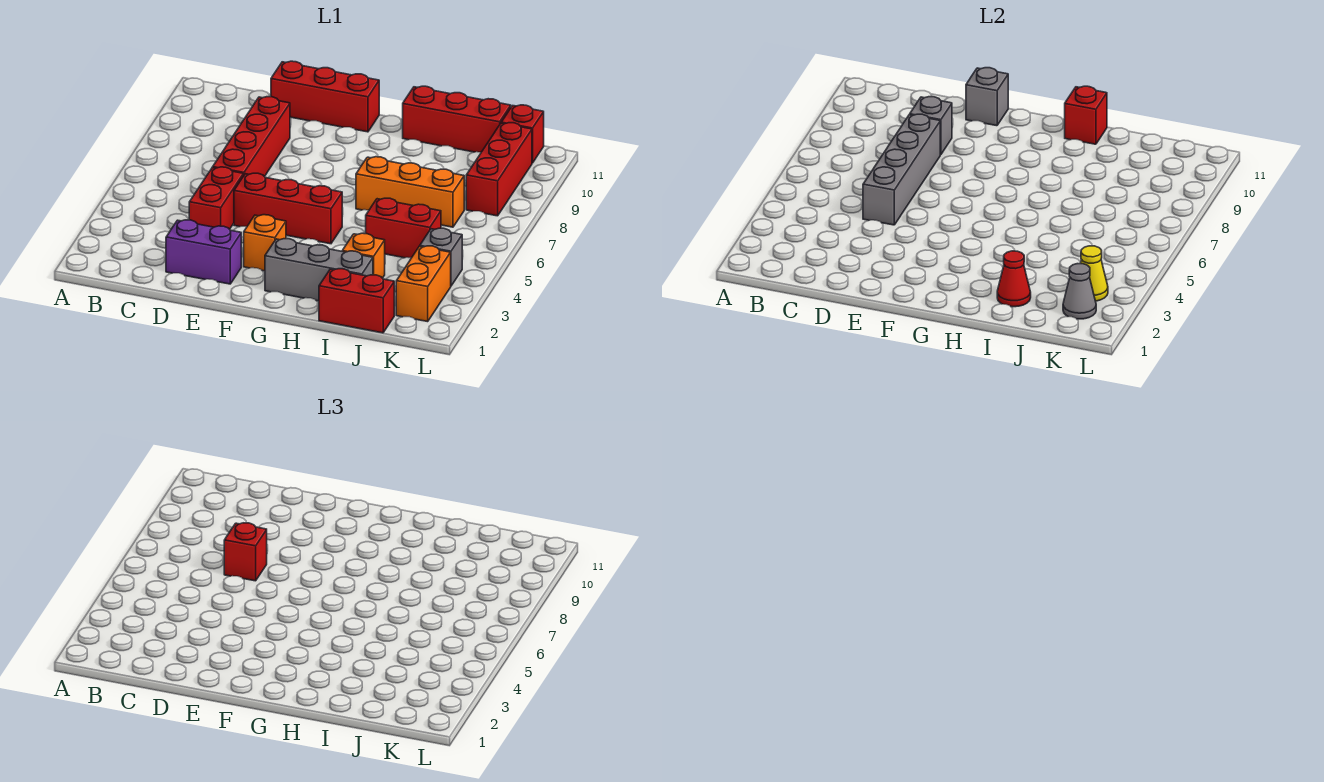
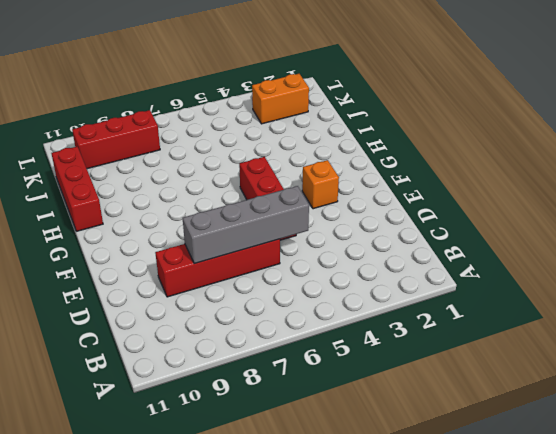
none -> purple brick D2:E2 level 1
none -> red brick D4:D5 level 1
none -> red brick D11:F11 level 1

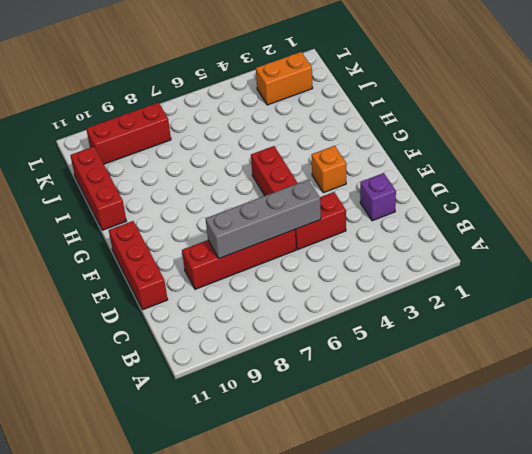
purple brick D2 level 1 -> purple brick D2:E2 level 1
none -> grey brick G2:I2 level 1
none -> orange brick H7:J7 level 1
none -> red brick I1:J1 level 1

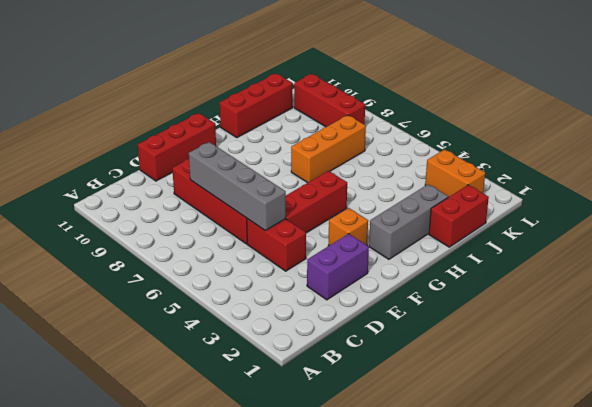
none -> orange brick I3 level 1
none -> red brick I5:J5 level 1
none -> grey brick K4 level 1

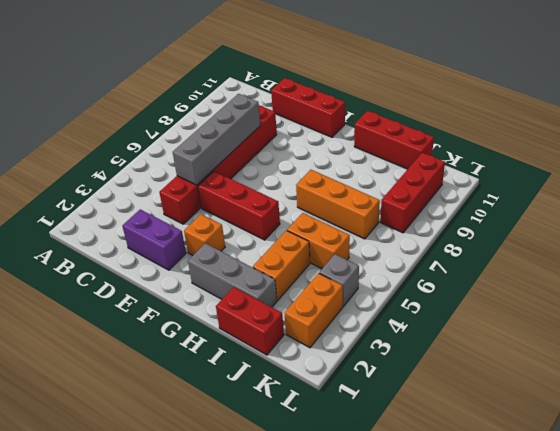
orange brick I3:I4 level 1 -> orange brick I3 level 1
orange brick I5:J5 level 1 -> red brick I5:J5 level 1
none -> red brick K11 level 1
none -> grey brick D9 level 2
none -> grey brick E11 level 2

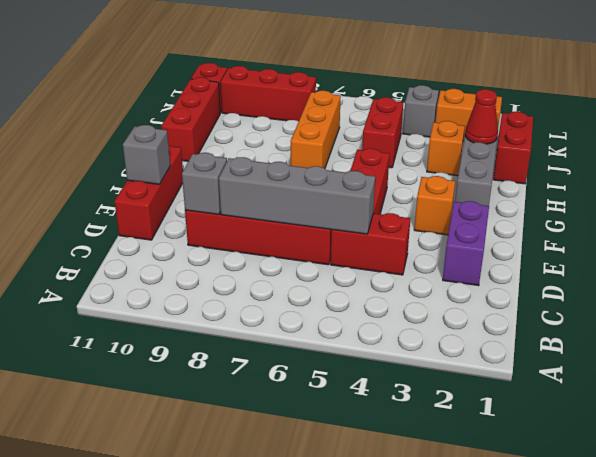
none -> red brick H11 level 2
none -> grey cone K2 level 2
none -> yellow cone K3 level 2

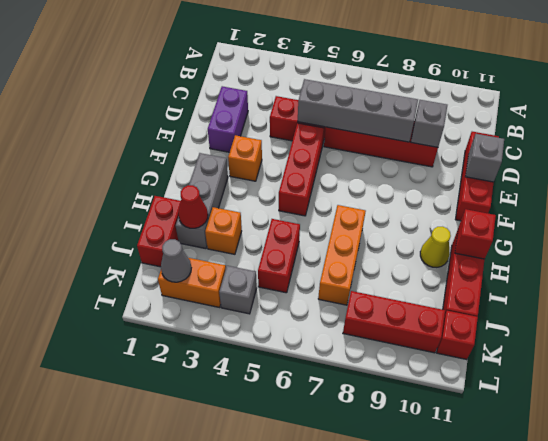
yellow cone H10 level 1 -> yellow cone K3 level 2
none -> red brick D7 level 3

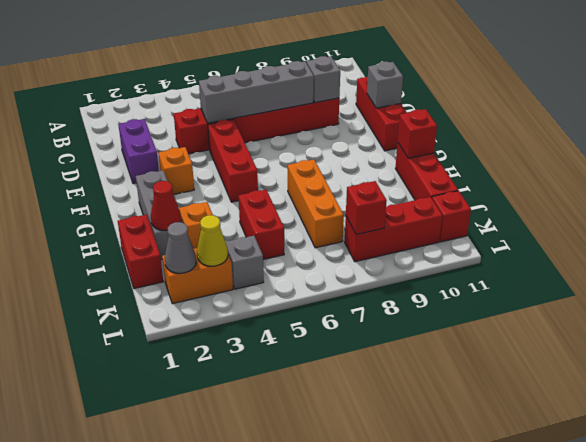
red brick K8 level 2 -> red brick D7 level 3

